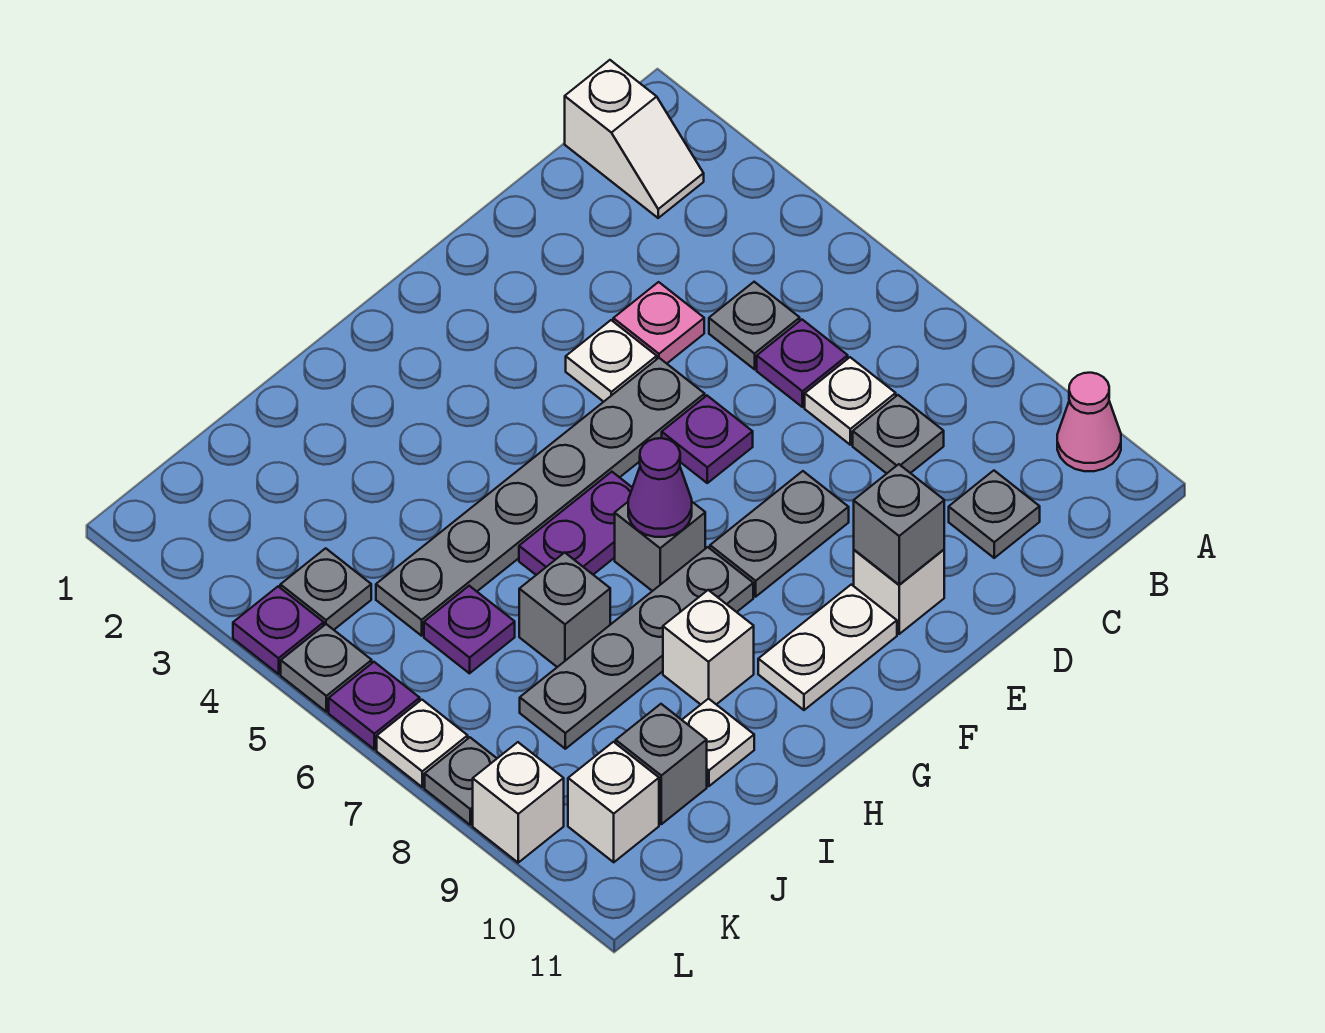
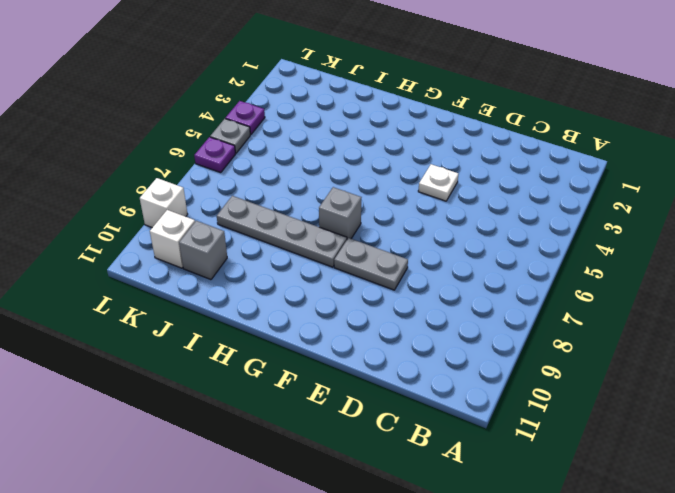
none -> pink cone A10 level 1
none -> white slope B1:B2 level 1 top 1
none -> grey plate C5 level 1
none -> purple plate C6 level 1

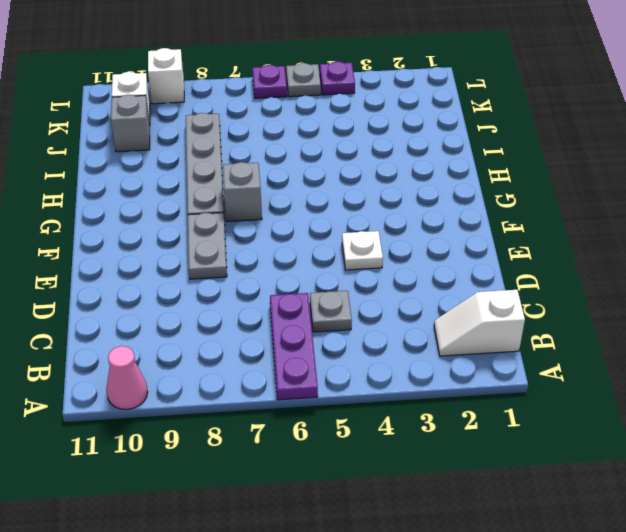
purple plate A6:C6 level 1 -> purple plate C6 level 1
none -> white plate C7 level 1
none -> grey plate C8 level 1
none -> grey plate C10 level 1
none -> pink plate D4 level 1

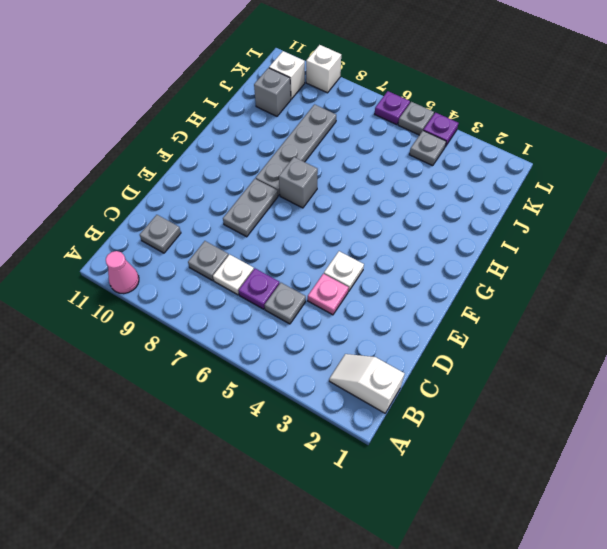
none -> grey plate E5:J5 level 1
none -> purple plate E6 level 1
none -> white brick E10 level 1
none -> white plate F10:G10 level 1

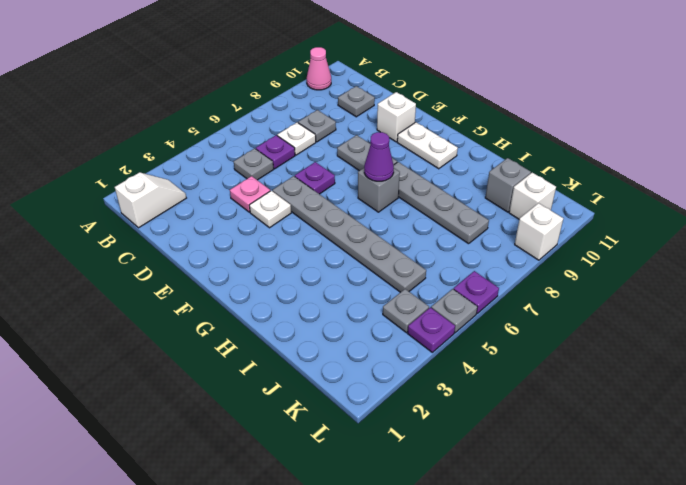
none -> purple plate G6:H6 level 1
none -> white brick H9 level 1
none -> grey brick I7 level 1
none -> white plate I10 level 1

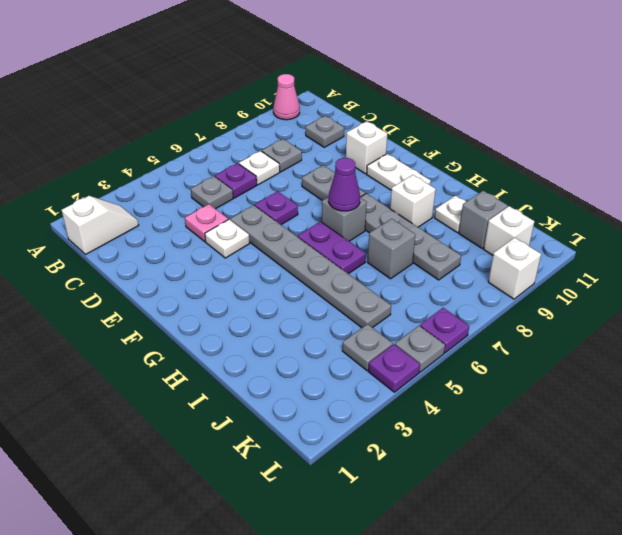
none -> purple plate J6 level 1
none -> white plate L7 level 1
none -> grey plate L8 level 1
none -> grey brick E10 level 2

